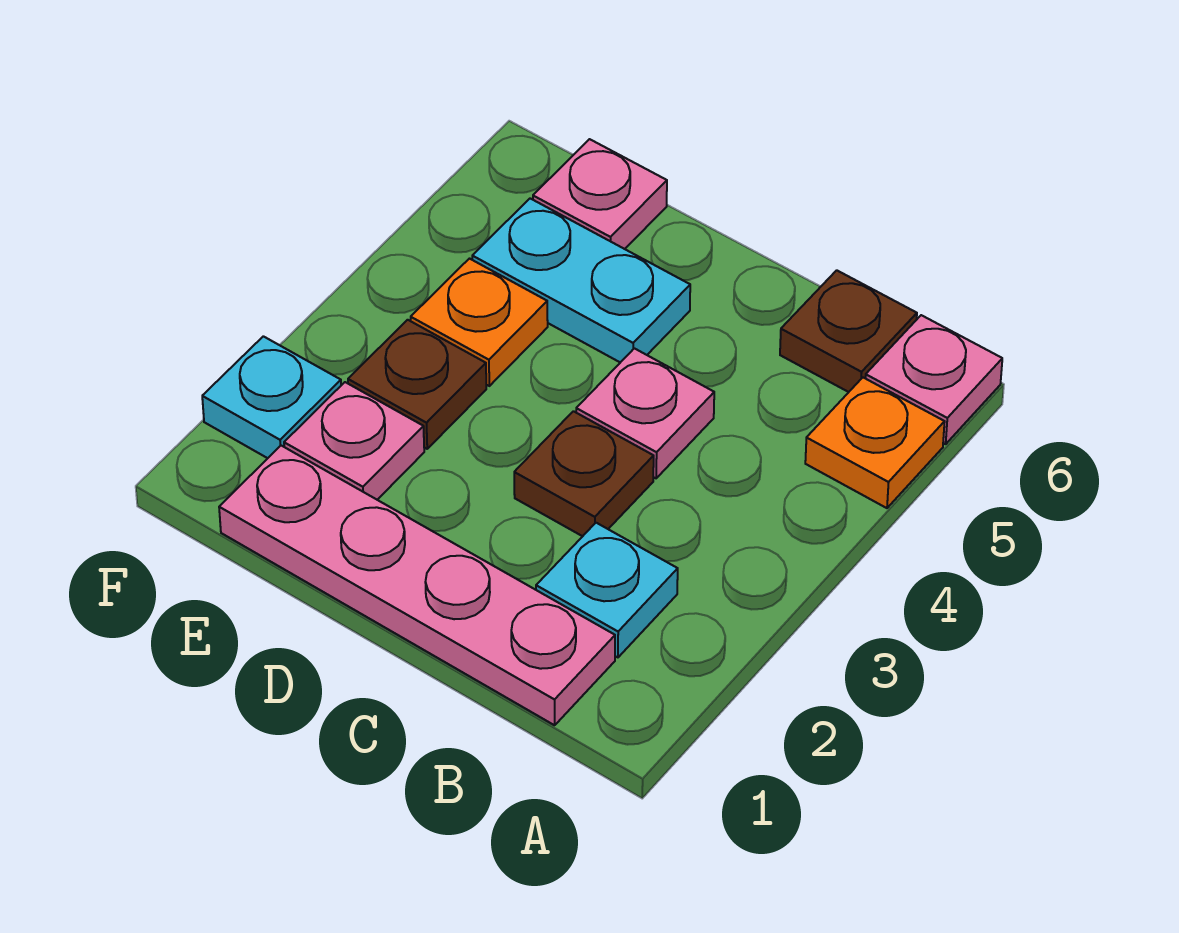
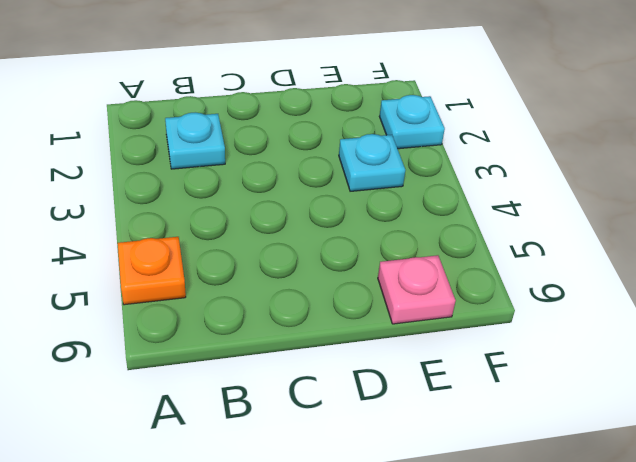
cyan plate E3 level 1 -> brown plate E3 level 1
none -> pink plate A6 level 1
none -> pink plate B1:E1 level 1
none -> brown plate B6 level 1

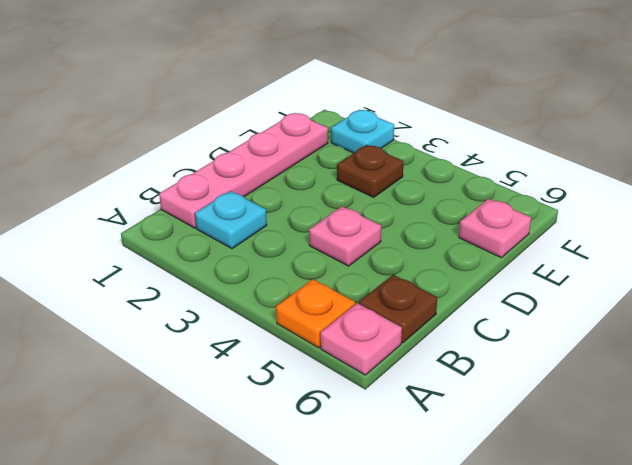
none -> brown plate C3 level 1
none -> cyan plate D5:E5 level 1
none -> pink plate E2 level 1

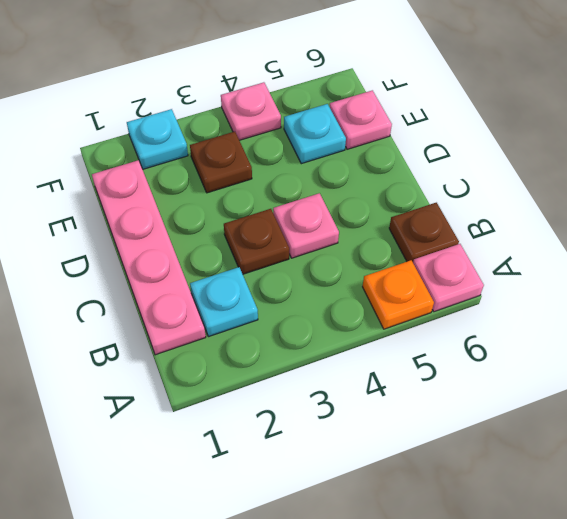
cyan plate E5 level 1 -> cyan plate D5:E5 level 1
pink plate F4 level 1 -> pink plate E2 level 1
none -> orange plate E4 level 1

